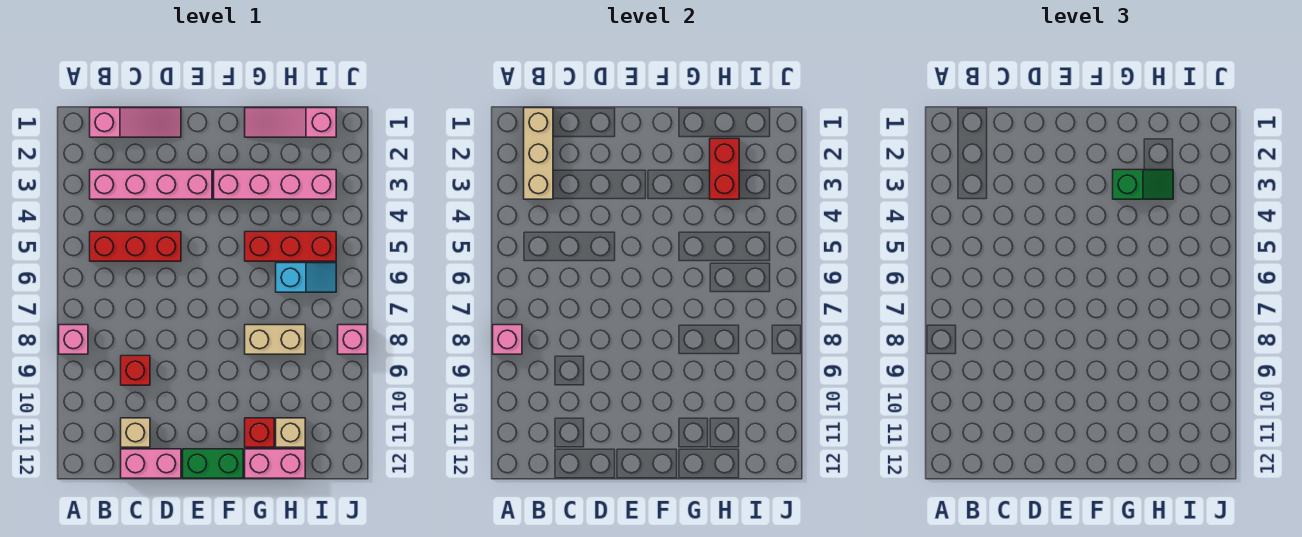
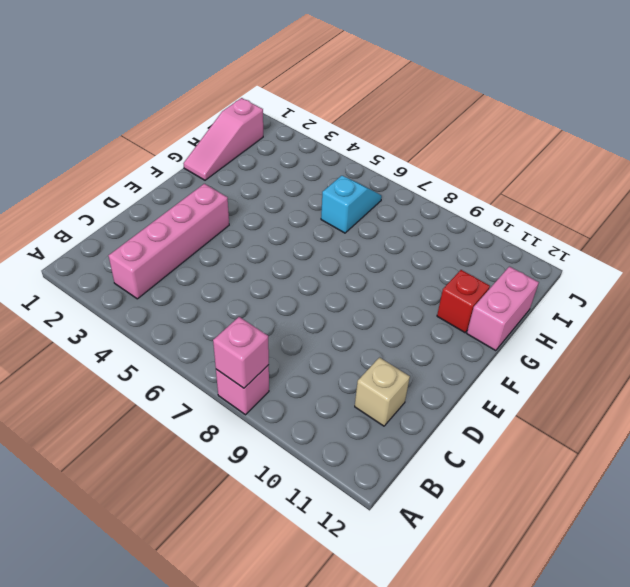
none -> pink slope B1:D1 level 1 top B
none -> red brick B5:D5 level 1
none -> red brick C9 level 1

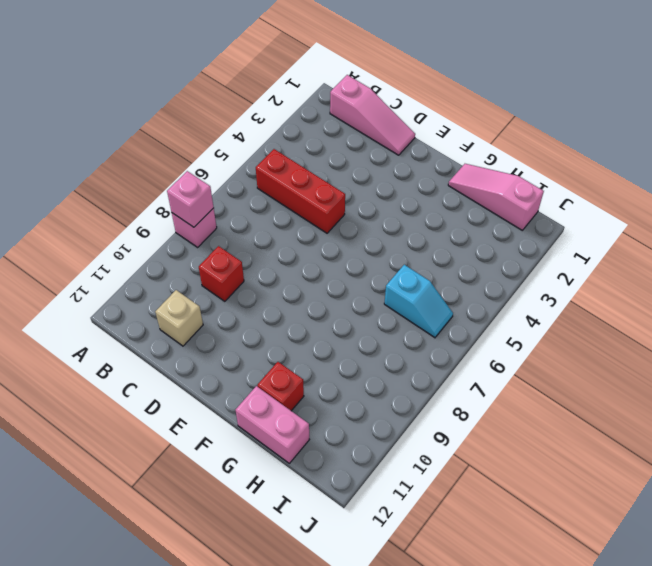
none -> pink brick B3:E3 level 1
none -> pink brick C12:D12 level 1
none -> green brick E12:F12 level 1

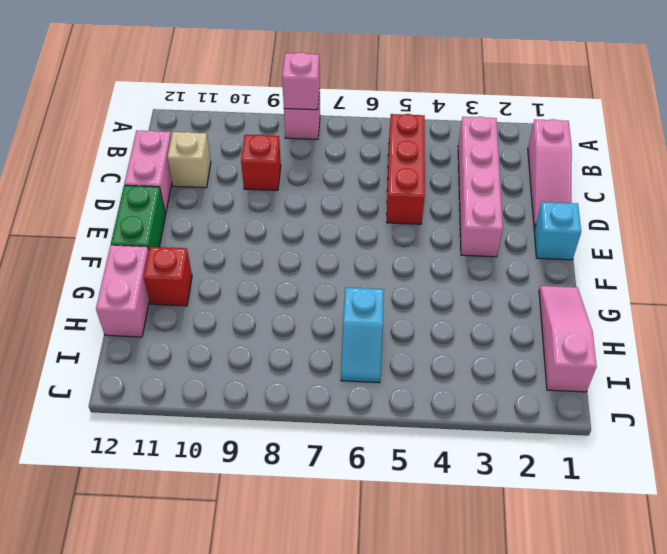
cyan brick E1 level 1 -> none
none -> pink brick F3:I3 level 1
none -> red brick G5:I5 level 1
none -> tan brick G8:H8 level 1

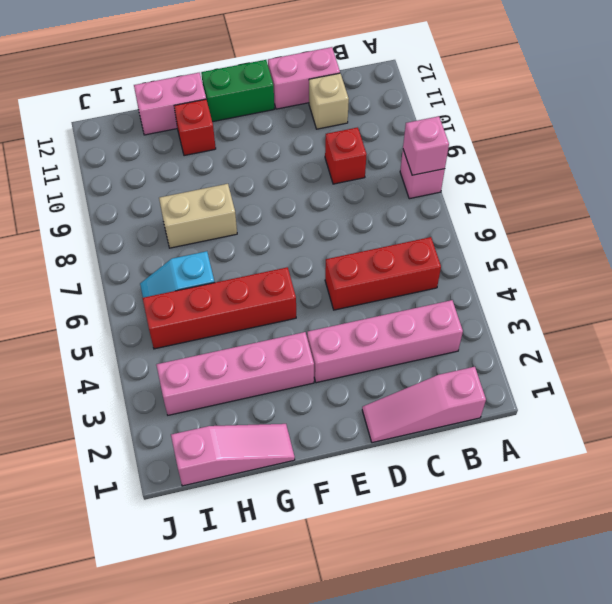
red brick F5:I5 level 1 -> red brick G5:I5 level 1
none -> tan brick H11 level 1
none -> pink brick J8 level 1
none -> tan brick B1:B3 level 2

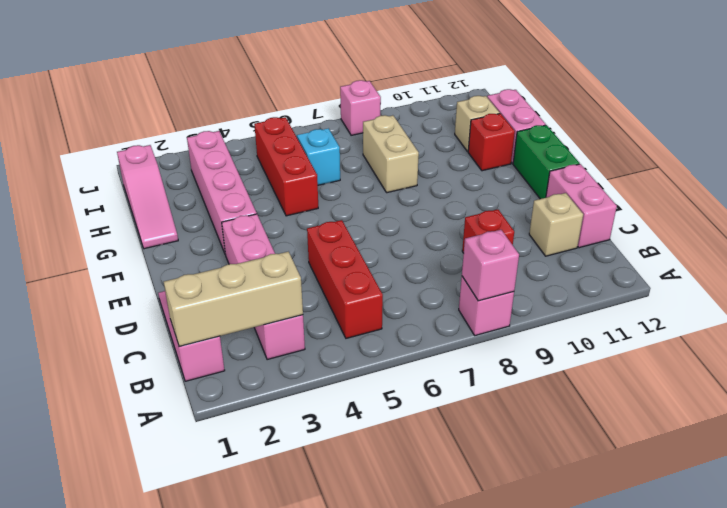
none -> red brick H2:H3 level 2
none -> green slope G3:H3 level 3 top G

